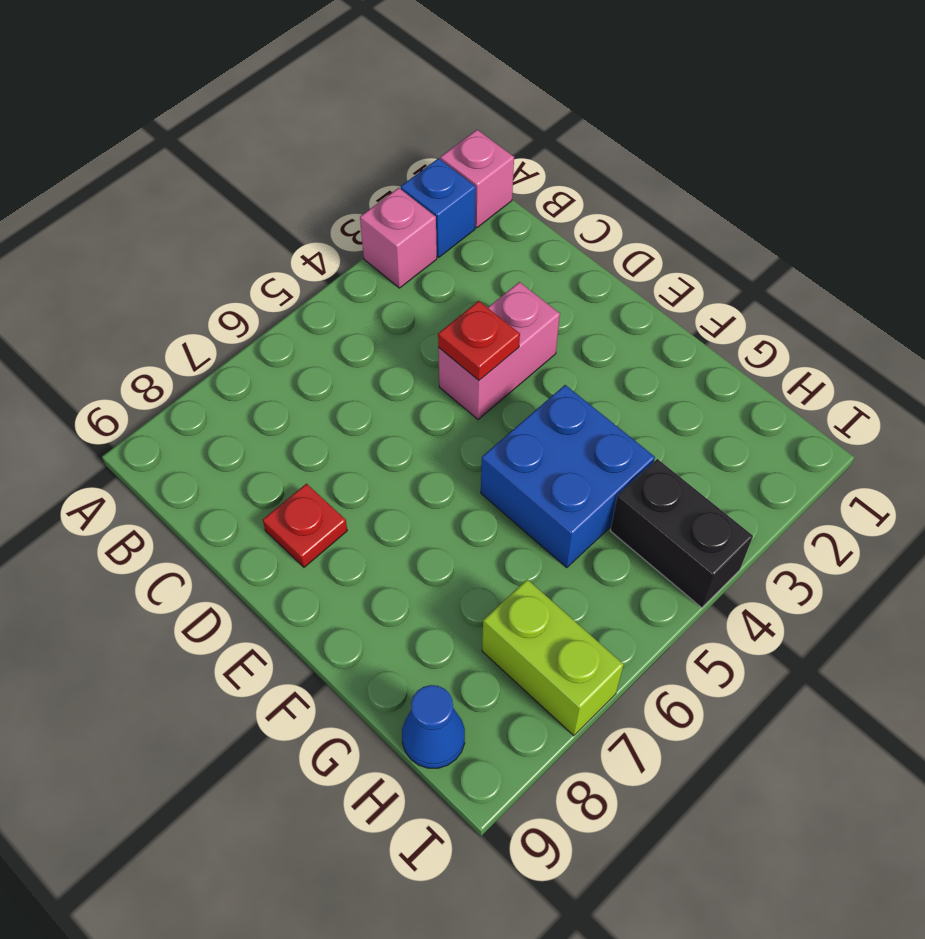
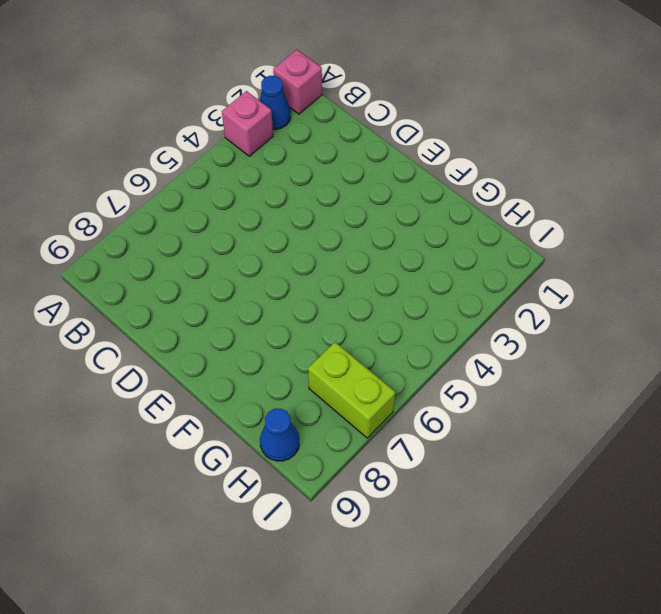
blue cone A2 level 1 -> blue brick A2 level 1
none -> pink brick D3:D4 level 1
none -> red plate D8 level 1

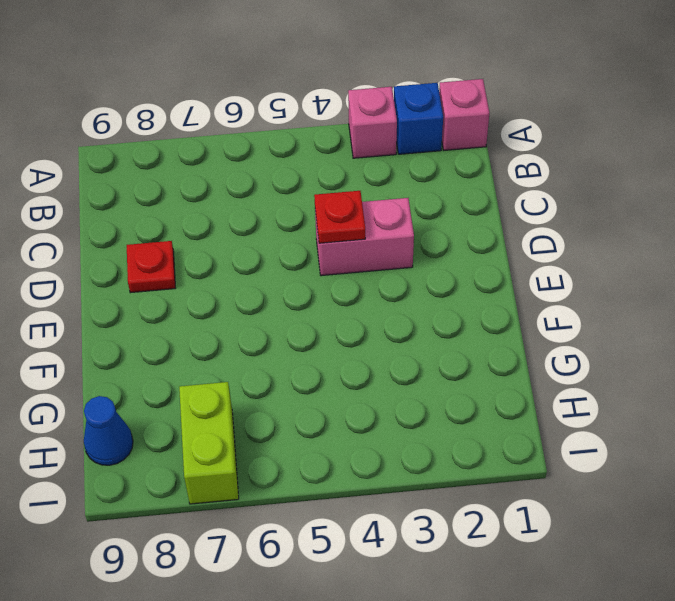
none -> blue brick F4:G5 level 1
none -> black brick H4:I4 level 1

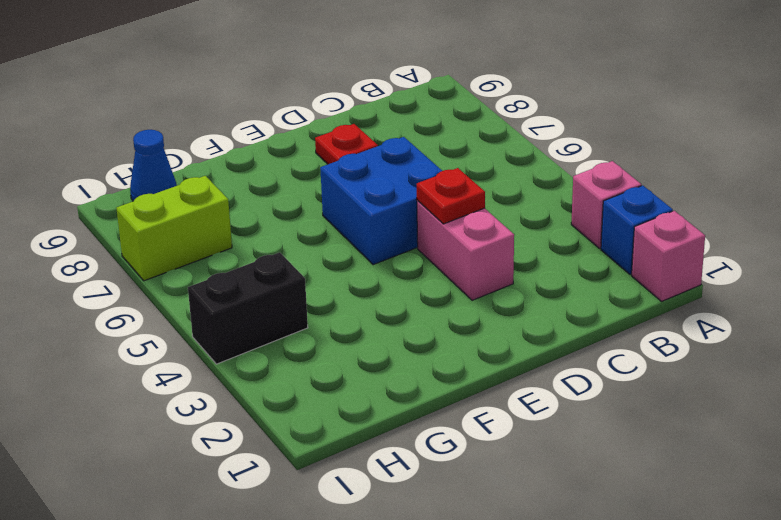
blue brick D5:E6 level 1 -> blue brick F4:G5 level 1

